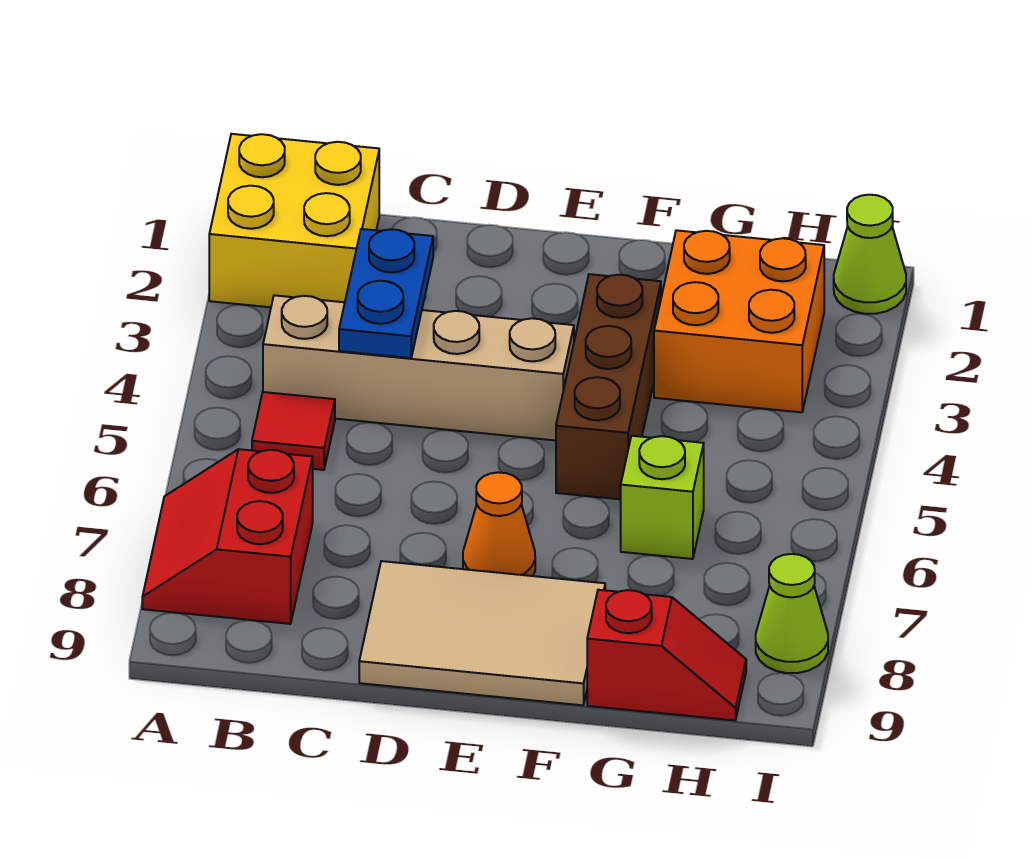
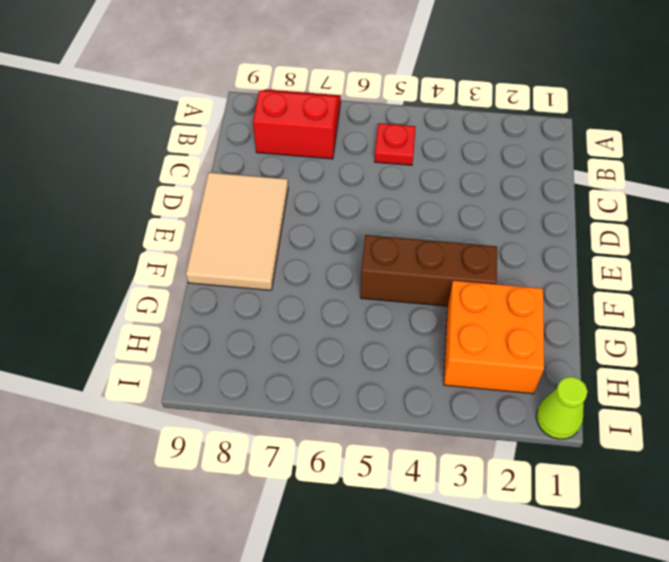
red plate B5 level 1 -> red tile B5 level 1
none -> yellow brick A1:B2 level 1
none -> tan brick B4:E4 level 1
none -> orange cone E7 level 1

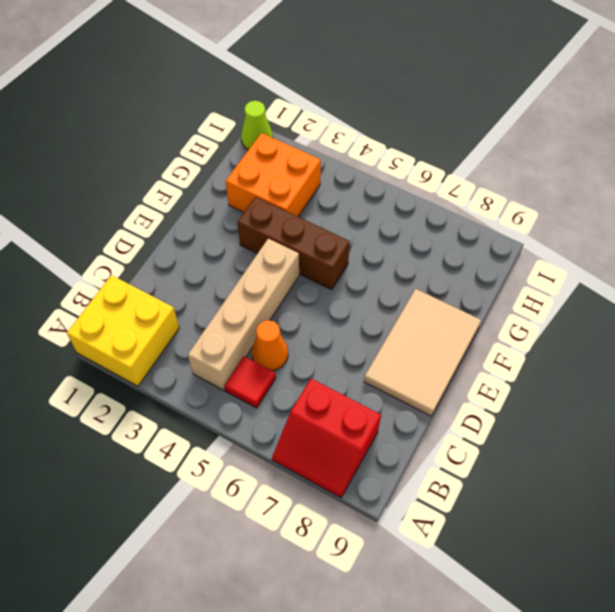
orange cone C5 level 1 -> orange cone E7 level 1
none -> lime brick G6 level 1
none -> red slope G9:H9 level 1 top G
none -> lime cone I8 level 1

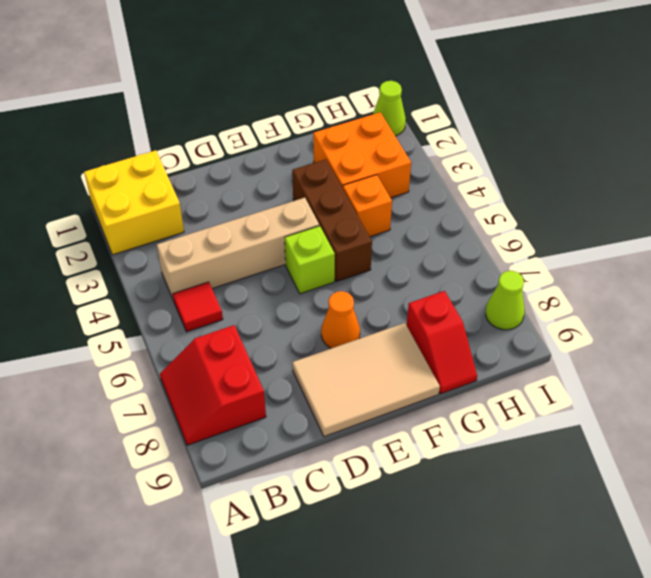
lime brick E5 level 1 -> lime brick G6 level 1
orange brick G4 level 1 -> none
red slope G8:G9 level 1 top 8 -> red slope G9:H9 level 1 top G
none -> blue plate C3:C4 level 2

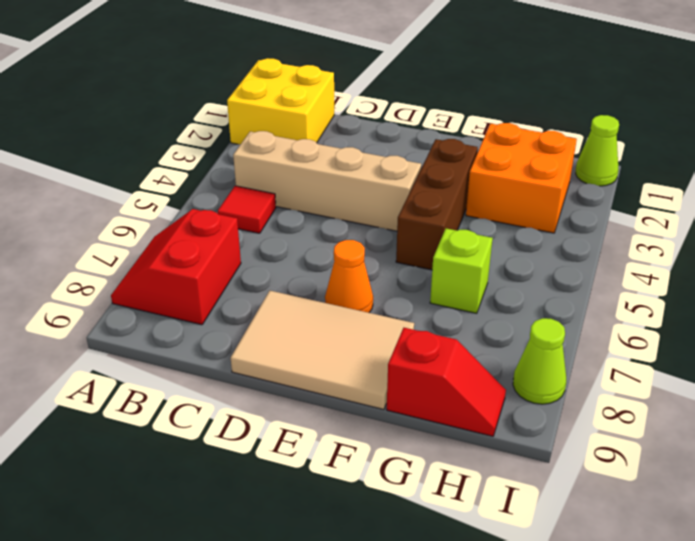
none -> blue plate C3:C4 level 2

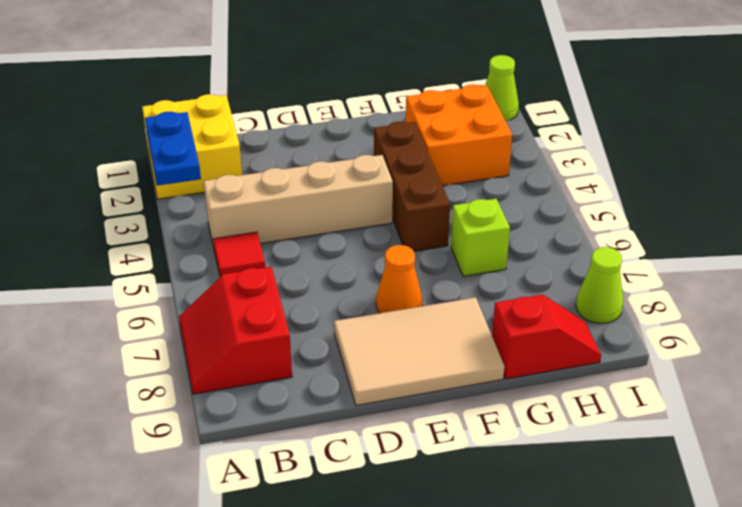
blue plate A2:A3 level 2 -> blue plate C3:C4 level 2

